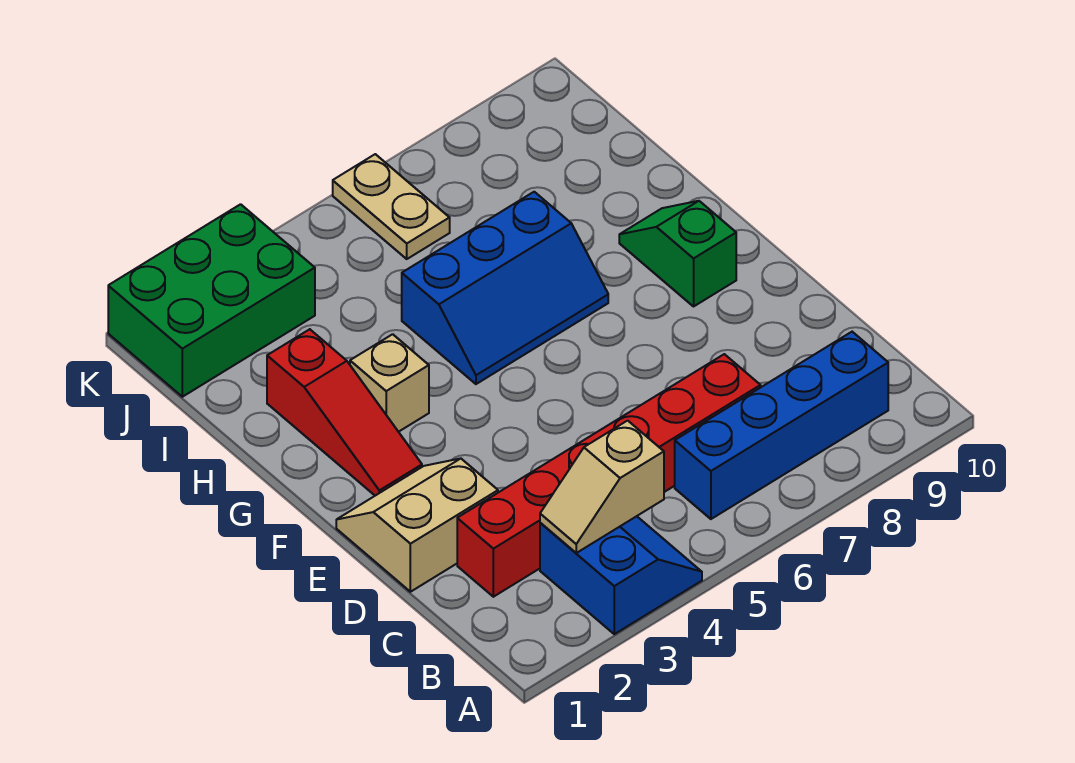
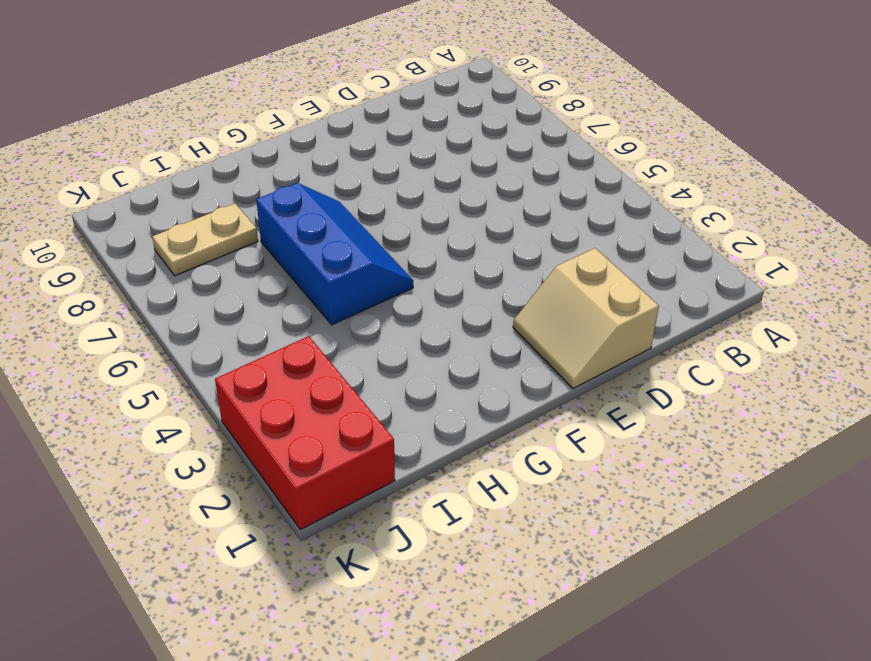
tan plate I8:J8 level 1 -> tan plate J6:K6 level 1
red brick J1:K3 level 1 -> green brick J1:K3 level 1
none -> blue slope A3:B4 level 1 top 3
none -> blue brick B6:B9 level 1

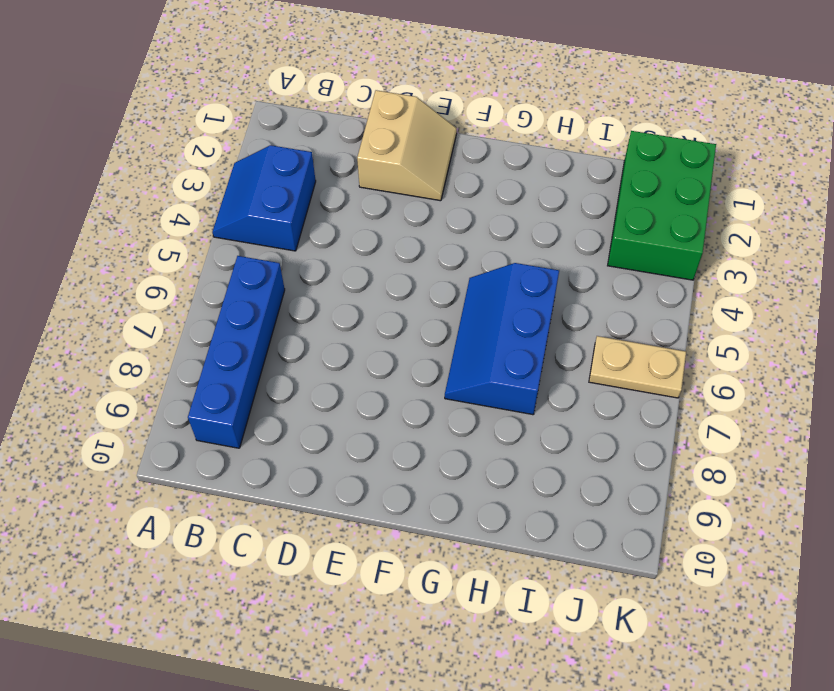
blue slope A3:B4 level 1 top B -> blue slope A3:B4 level 1 top 3
none -> red brick C2:C7 level 1
none -> red slope F2:H2 level 1 top H

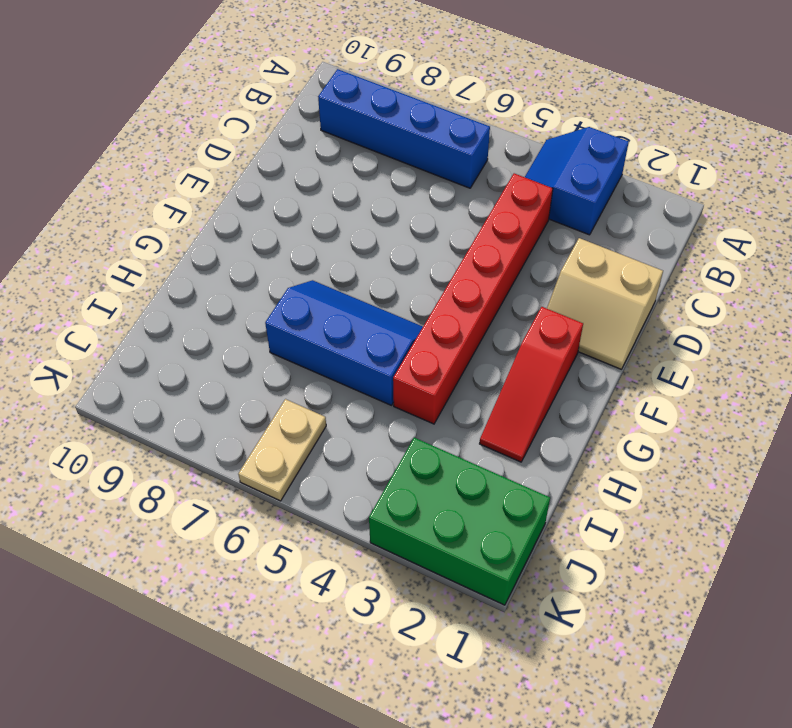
red brick C4:H4 level 1 -> red brick C2:C7 level 1
red slope F2:H2 level 1 top F -> red slope F2:H2 level 1 top H
none -> green slope F9:G9 level 1 top F
none -> tan brick G3 level 1

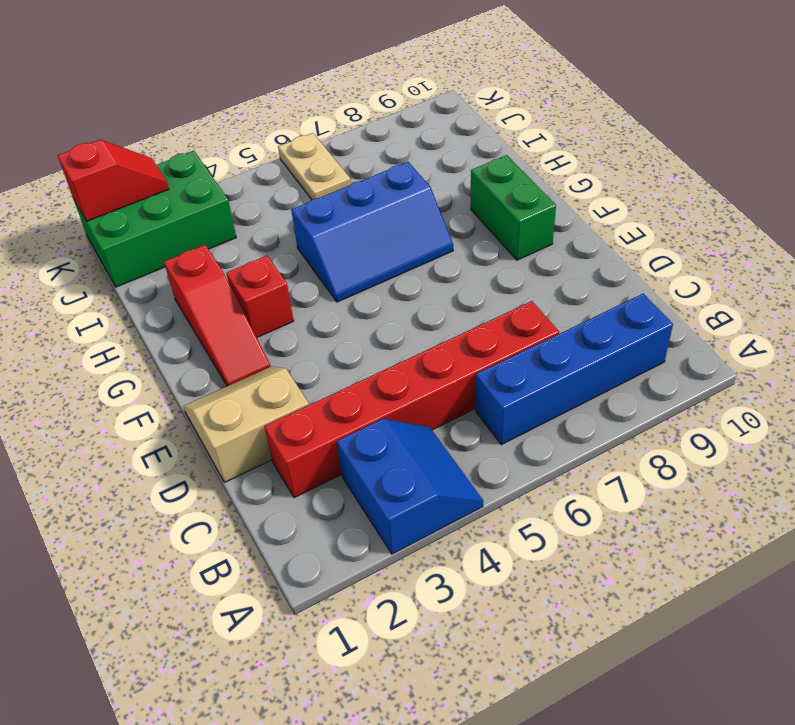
green brick F9:G9 level 1 -> green slope F9:G9 level 1 top F
red brick G3 level 1 -> tan brick G3 level 1
red slope K1:K2 level 2 top 1 -> none
none -> tan slope B3:B4 level 2 top 4

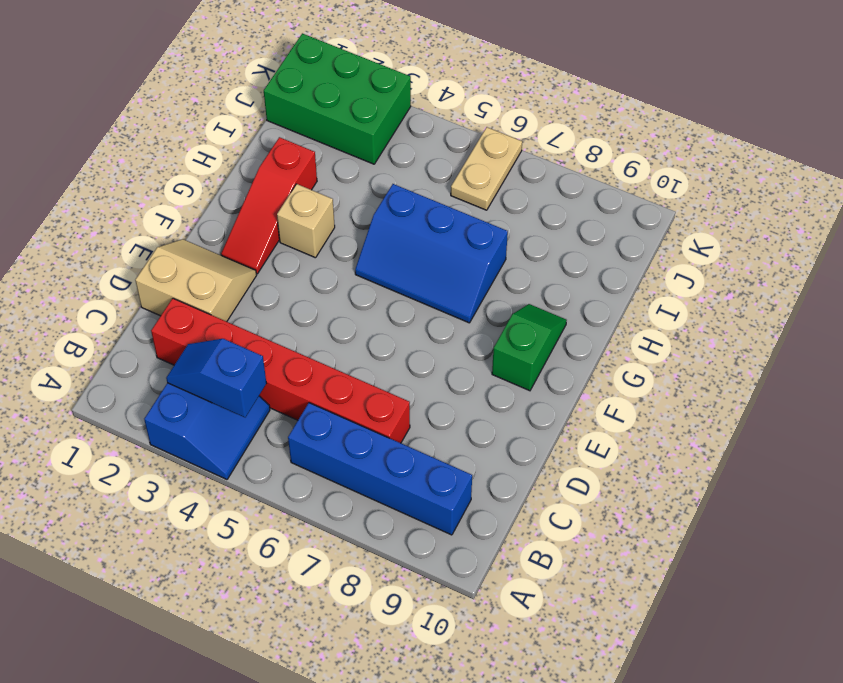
blue slope B3:B4 level 2 top 4 -> tan slope B3:B4 level 2 top 4

